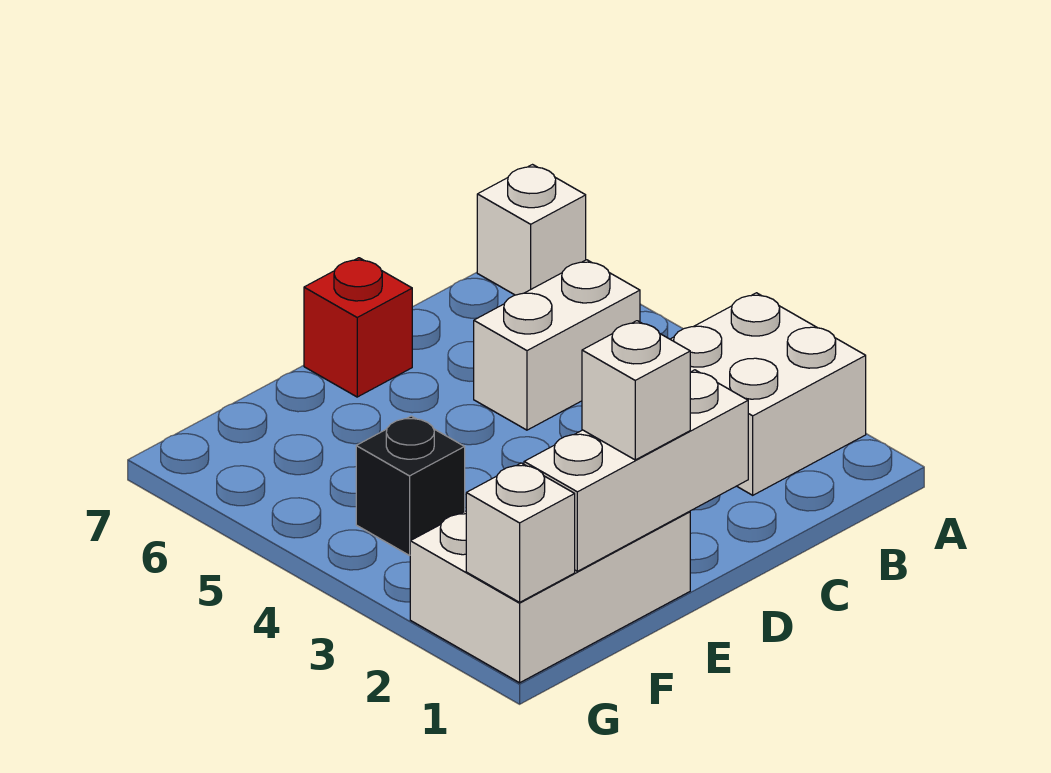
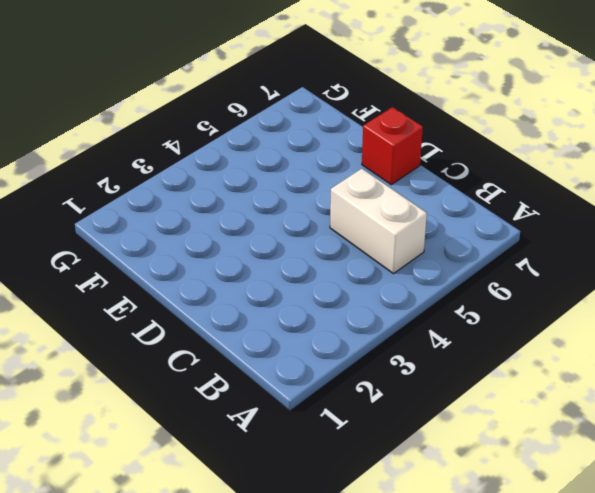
none -> white brick A2:B3 level 1
none -> white brick A7 level 1

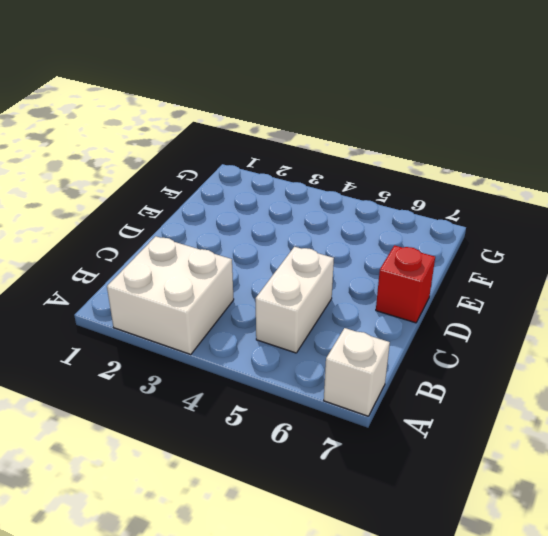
none -> white brick E1:G2 level 1
none -> black brick F4 level 1

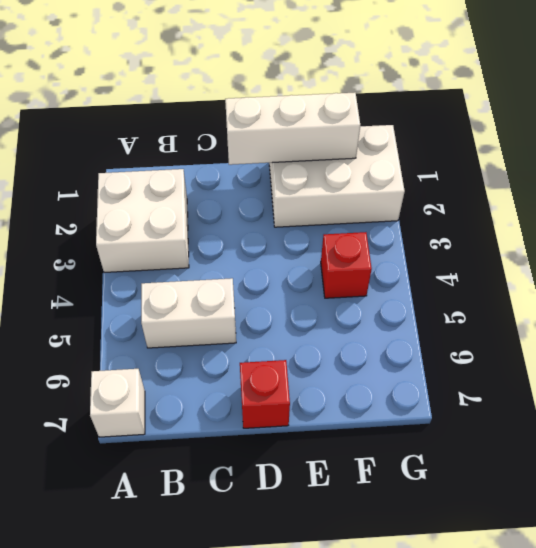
red brick F4 level 1 -> black brick F4 level 1
none -> white brick G1 level 2
none -> white brick E1 level 3

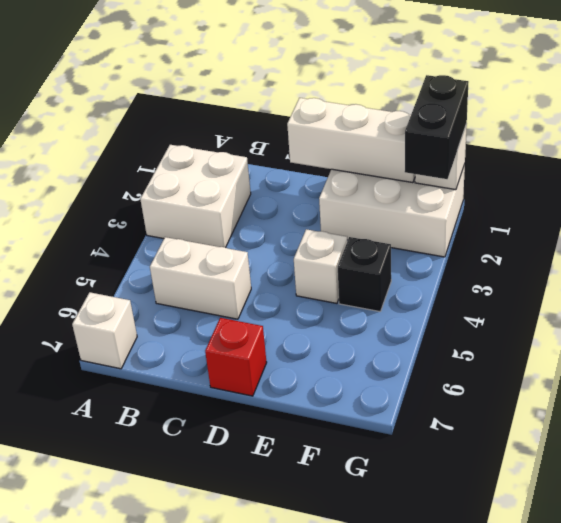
white brick E4 level 1 -> white brick E1 level 3
black brick G1:G2 level 3 -> none

